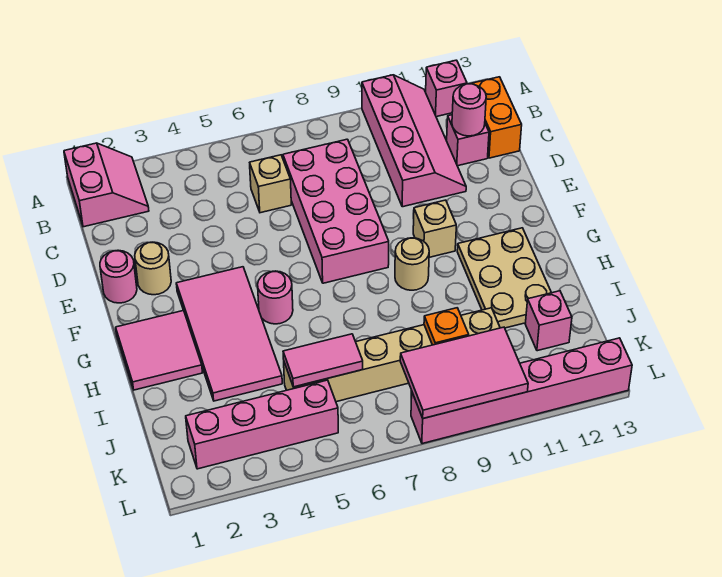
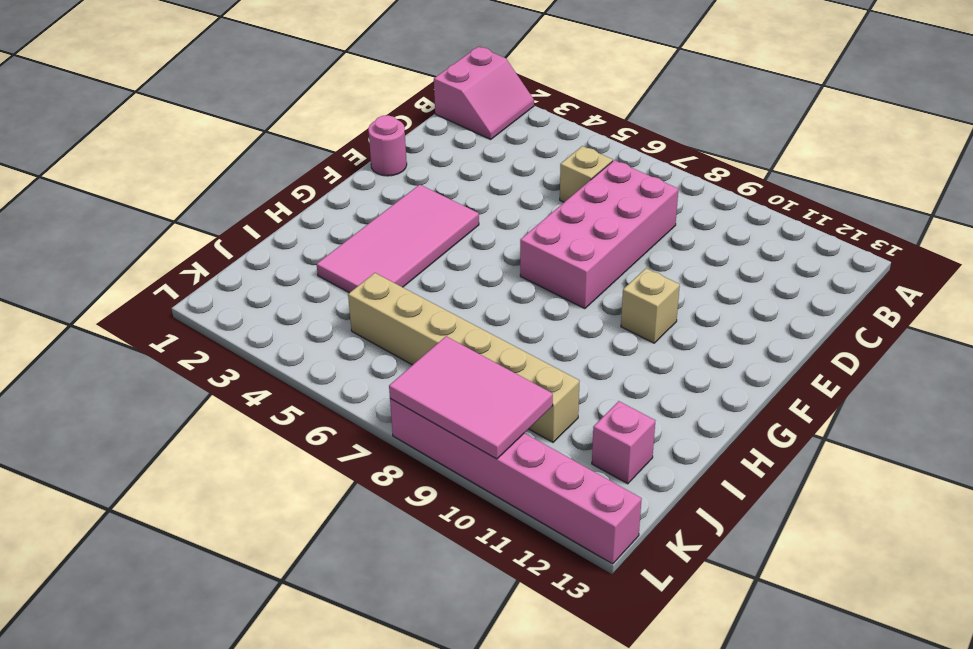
none -> pink slope A10:D11 level 1 top 10
none -> pink brick A12 level 1
none -> orange brick B13:C13 level 1

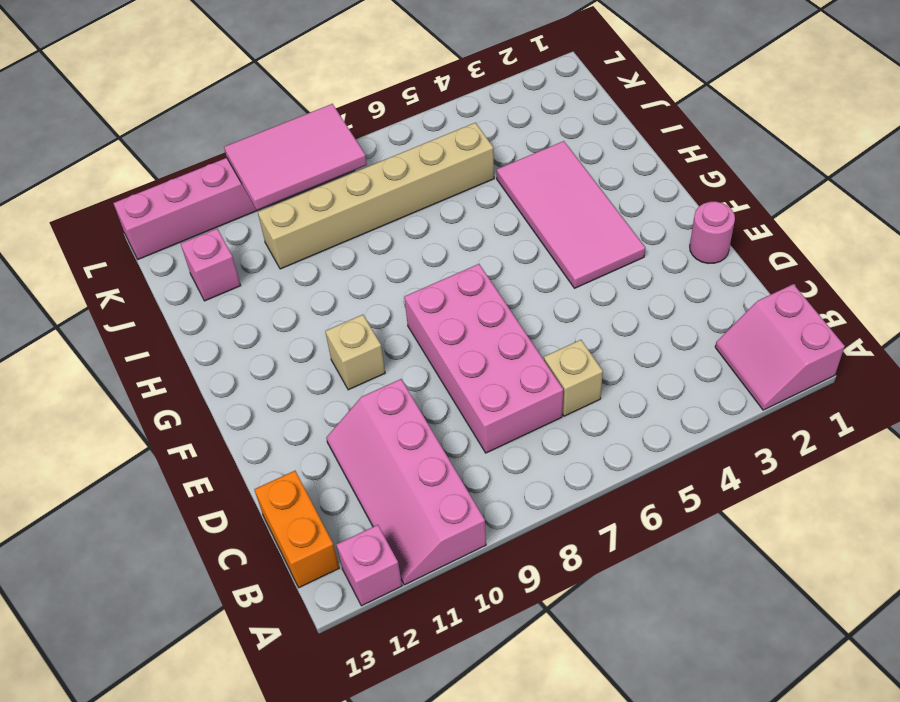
none -> pink brick C12 level 1
none -> tan round brick E2 level 1
none -> pink tile G1:H2 level 1

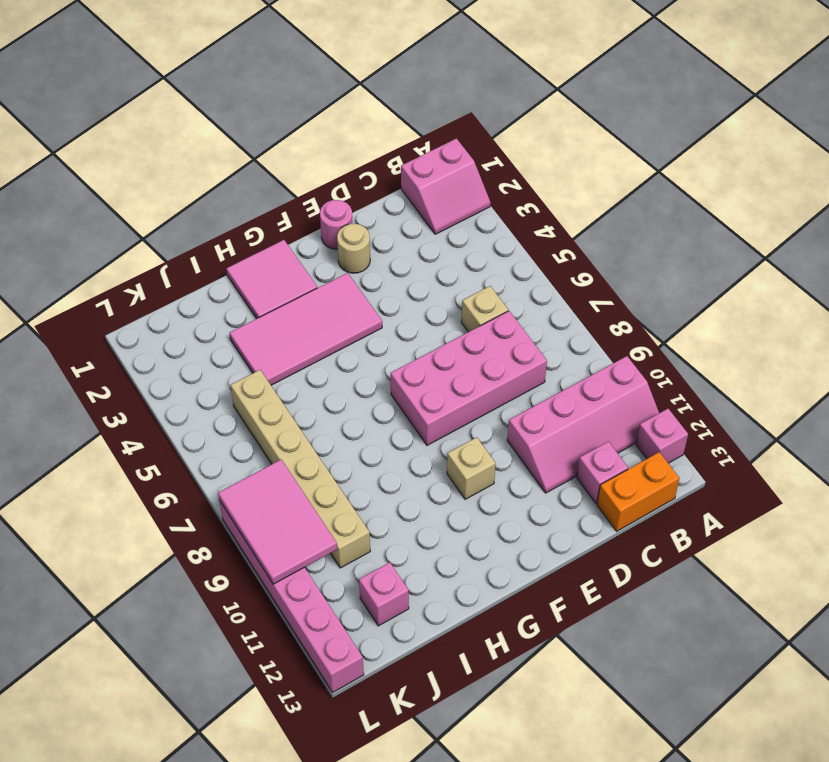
none -> pink round brick G5 level 1
none -> tan round brick G9 level 1
none -> tan plate G11:I12 level 1

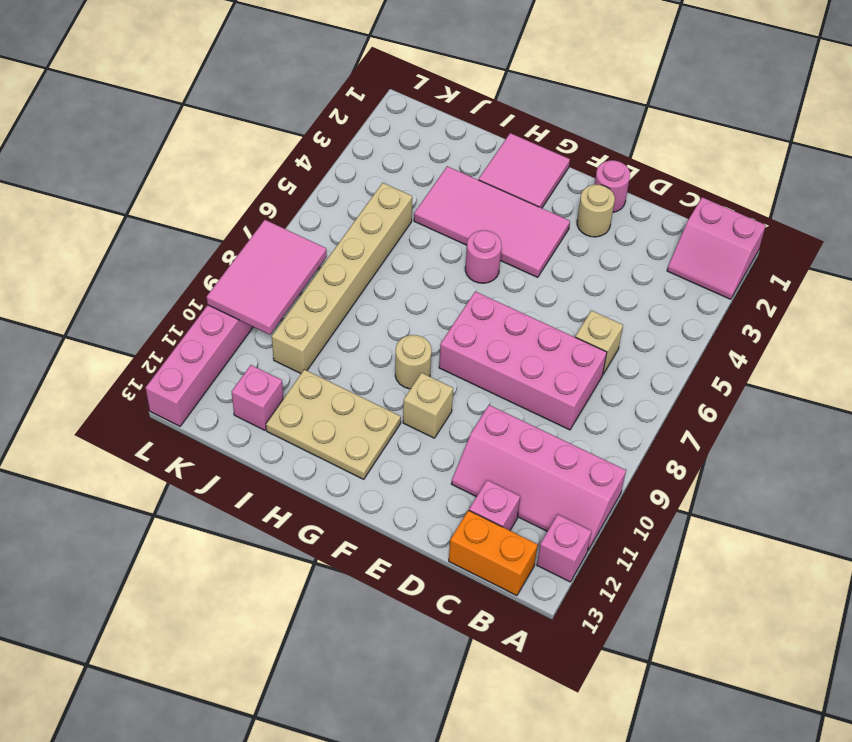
none -> pink brick K2:K5 level 1
none -> pink round brick C12 level 2
none -> pink tile J5:J6 level 2

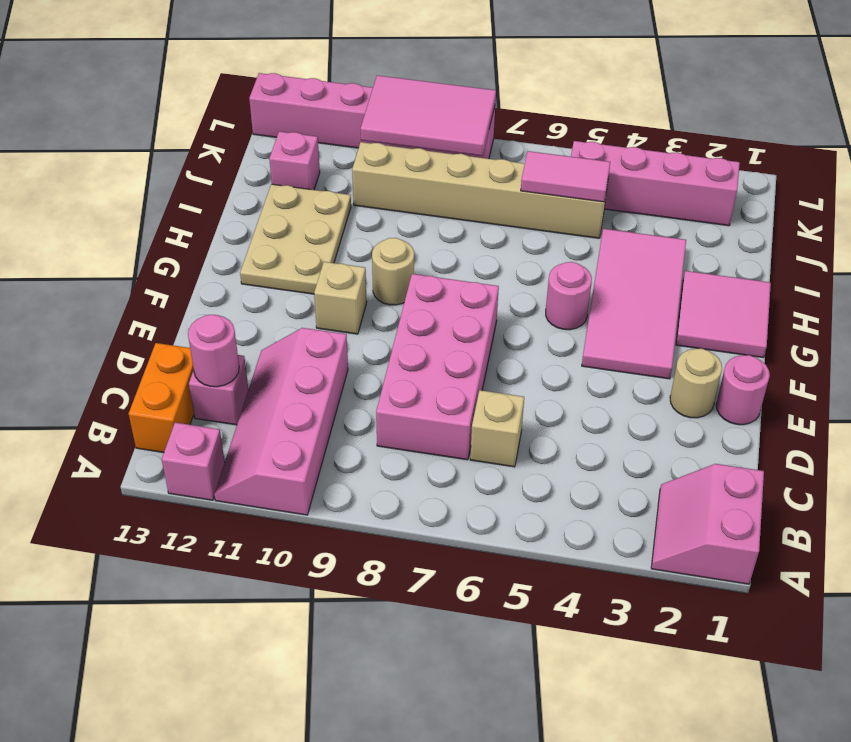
none -> orange plate J9 level 2

